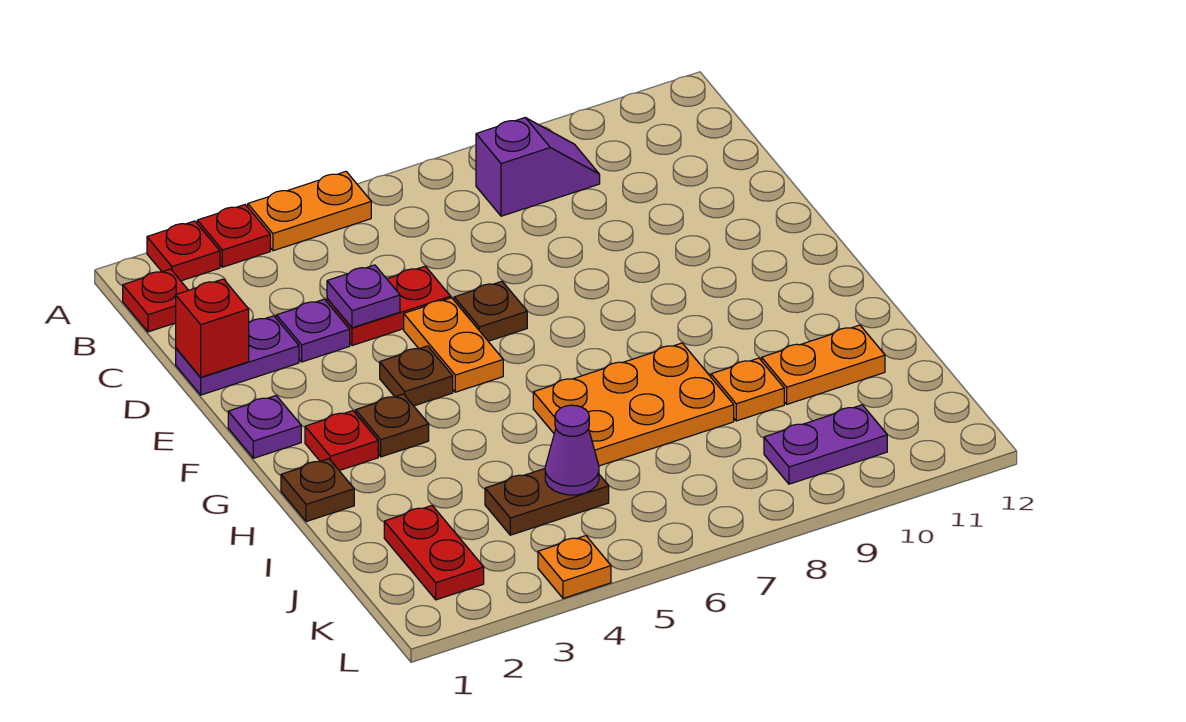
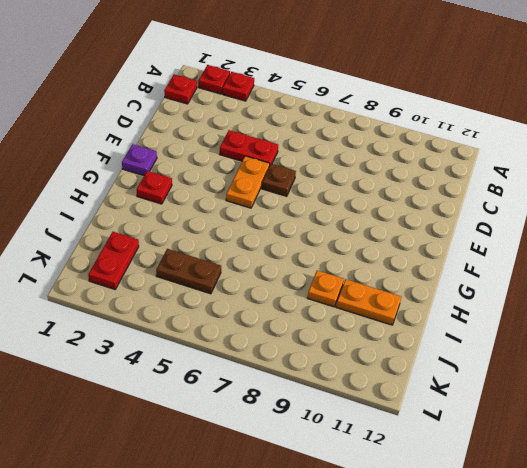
none -> orange plate A4:A5 level 1
none -> purple slope B8:B9 level 1 top 8
none -> purple plate D1:D2 level 1

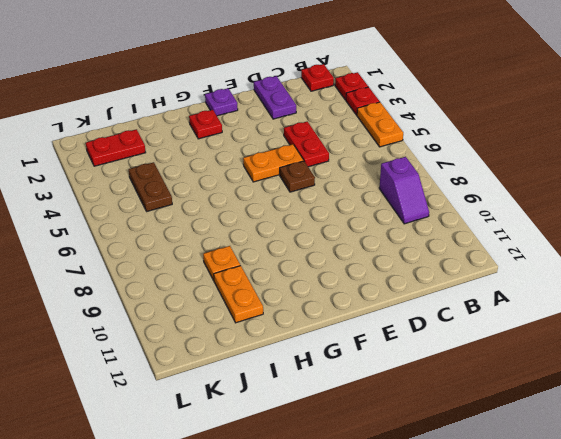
none -> purple plate D3 level 1
none -> brown plate F4 level 1
none -> brown plate G3 level 1

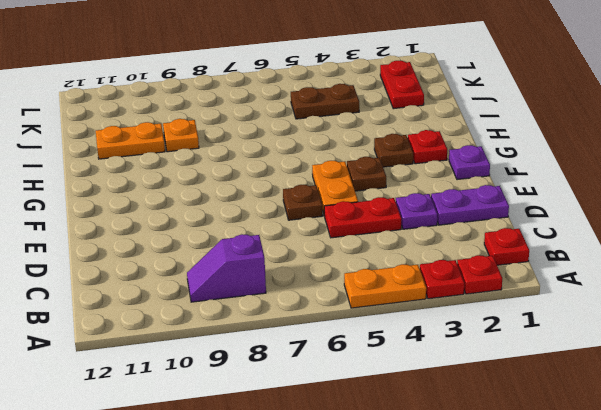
none -> brown plate H1 level 1
none -> orange plate H6:I8 level 1
none -> purple plate K9:K10 level 1

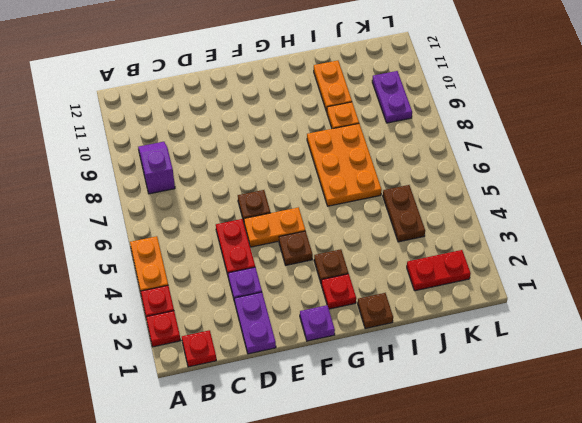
none -> orange plate L4 level 1
none -> red brick D1 level 2
none -> purple plate D4 level 2

